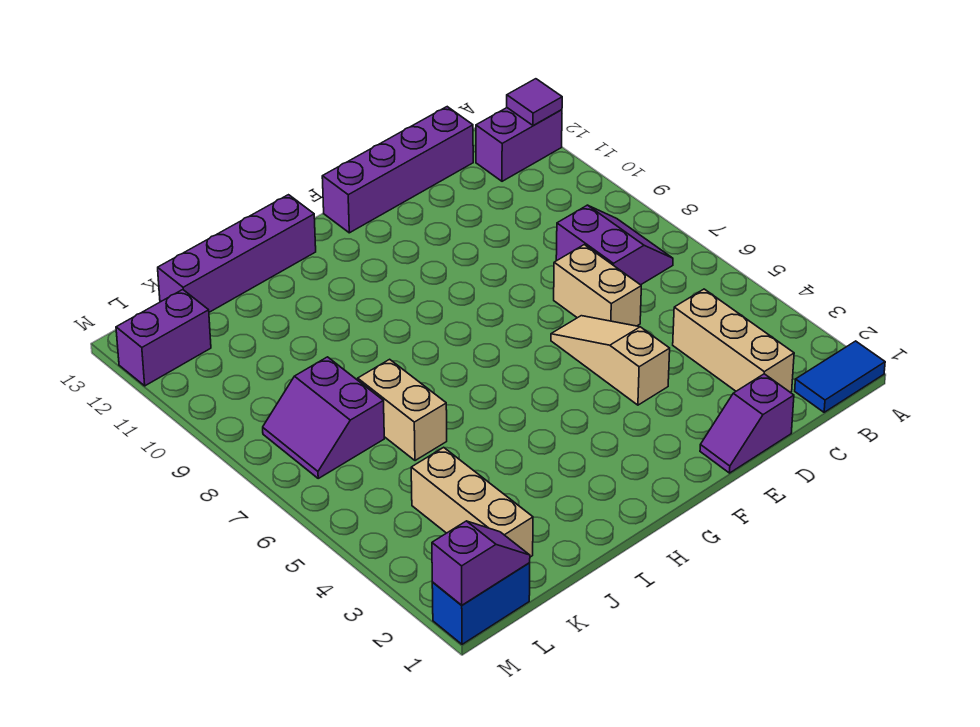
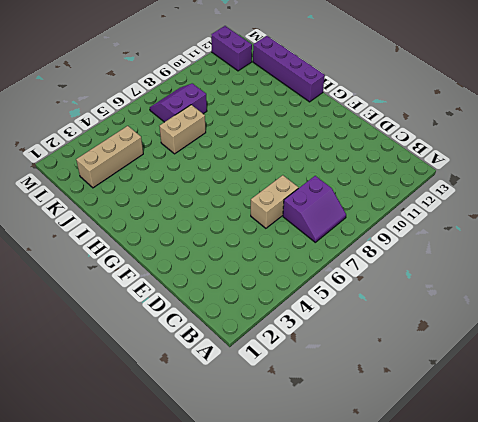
none -> blue tile A1:B1 level 1
none -> purple brick A12:B12 level 1
none -> tan brick C2:C4 level 1

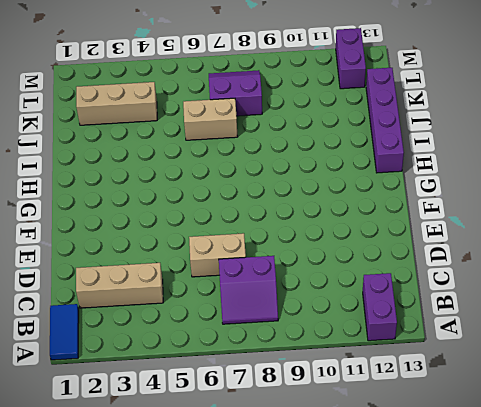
none -> purple brick C13:F13 level 1
none -> purple slope D1:E1 level 1 top D
none -> tan slope E4:E6 level 1 top 4

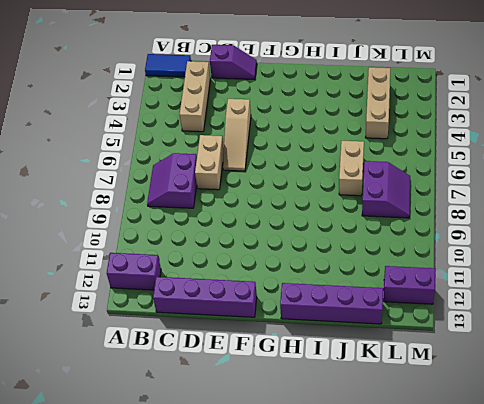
none -> blue brick L1:M1 level 1
none -> purple tile A12 level 2
none -> purple slope L1:M1 level 2 top M

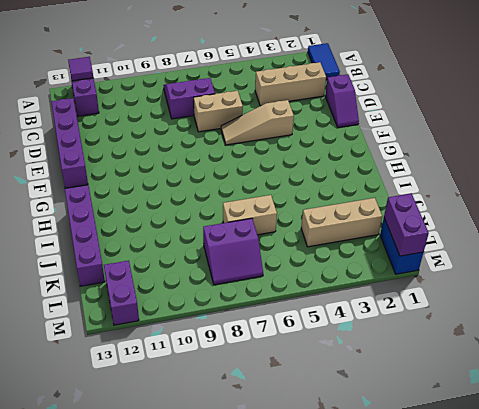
purple brick L1:M1 level 2 -> purple slope L1:M1 level 2 top M

